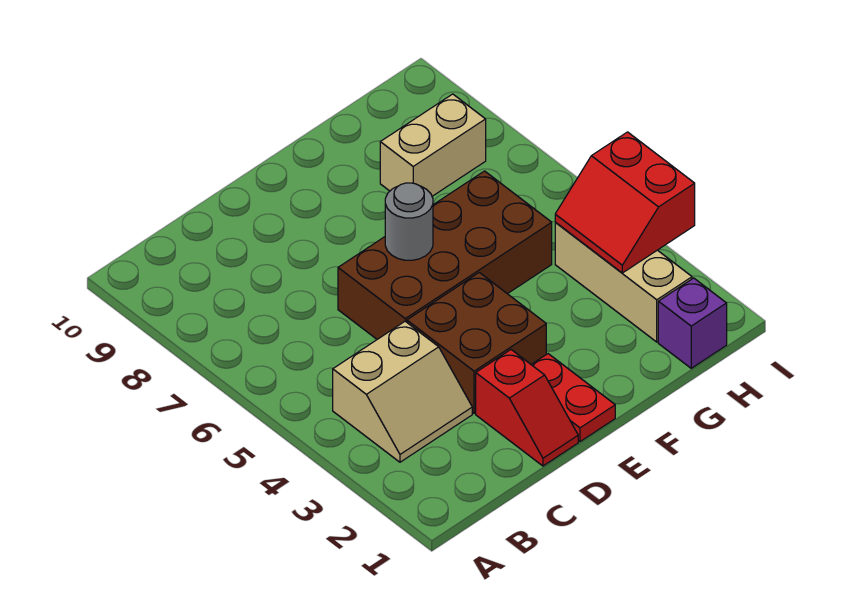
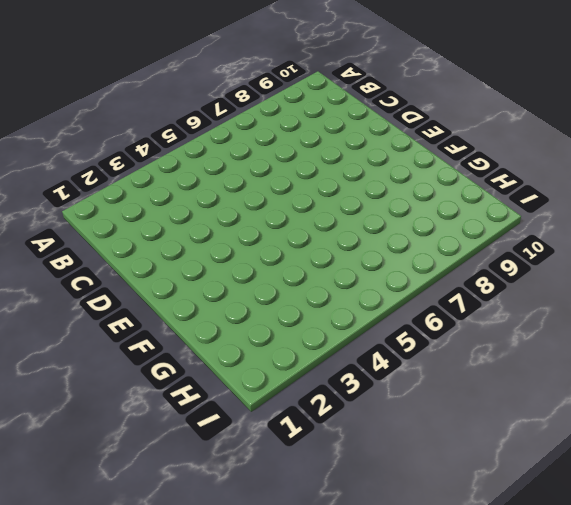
none -> tan slope B3:C4 level 1 top 4
none -> red slope D1:D2 level 1 top 2

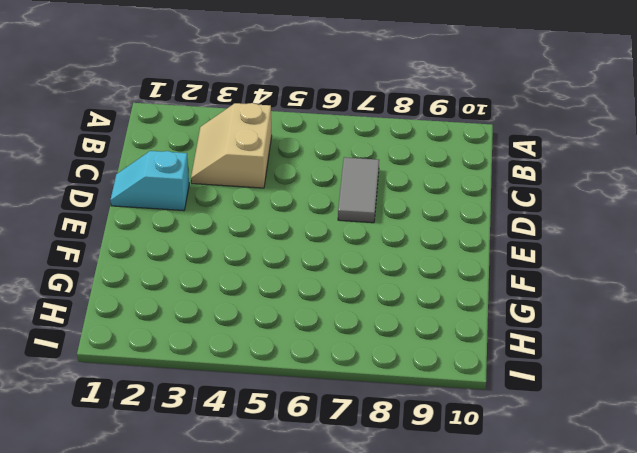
grey tile C7:D7 level 1 -> none
cyan slope D1:D2 level 1 top 2 -> red slope D1:D2 level 1 top 2
none -> brown brick D3:E4 level 1
none -> brown brick D5:G6 level 1

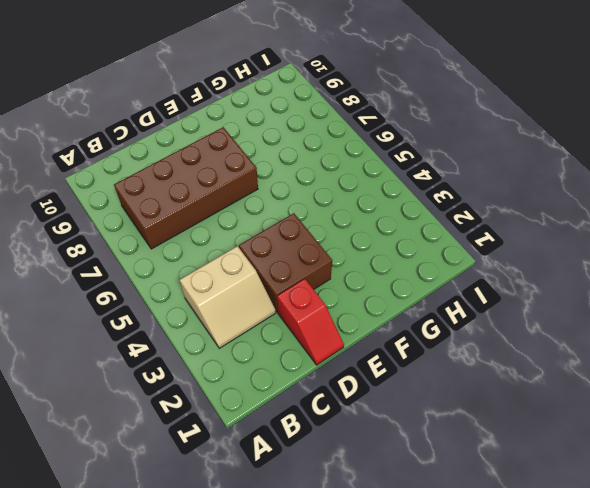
brown brick B7:E8 level 1 -> brown brick D5:G6 level 1
none -> red plate E1:E2 level 1
none -> tan brick G8:H8 level 1

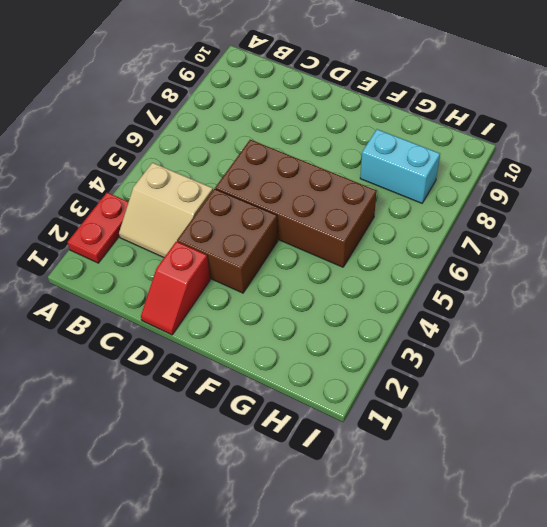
red plate A2:A3 level 1 -> red plate E1:E2 level 1
cyan brick G8:H8 level 1 -> tan brick G8:H8 level 1
none -> purple brick H1 level 1
none -> tan brick H2:H4 level 1

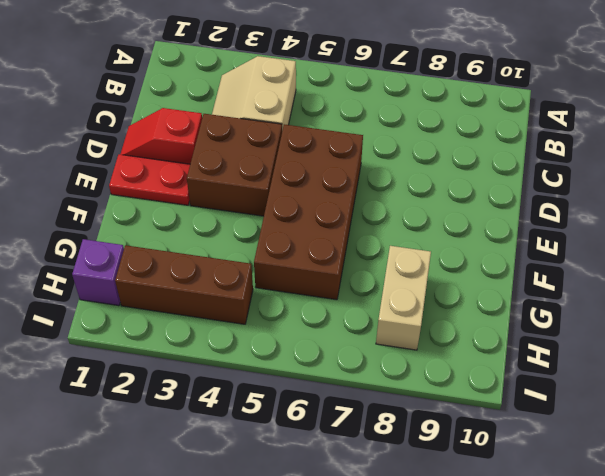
brown brick H2:H4 level 1 -> tan brick H2:H4 level 1
none -> grey round brick E6 level 2
none -> red slope H3:I4 level 2 top I

